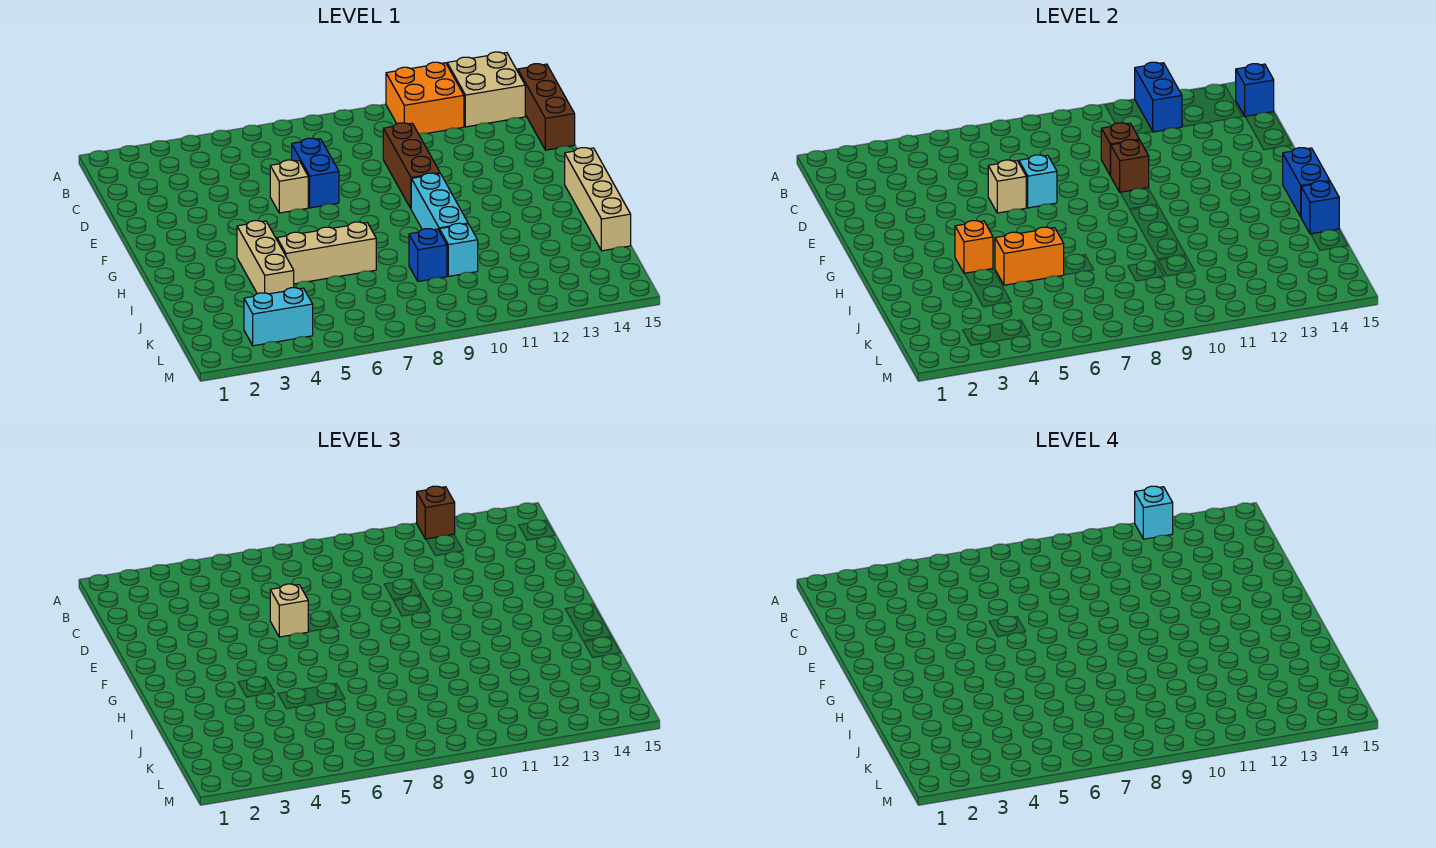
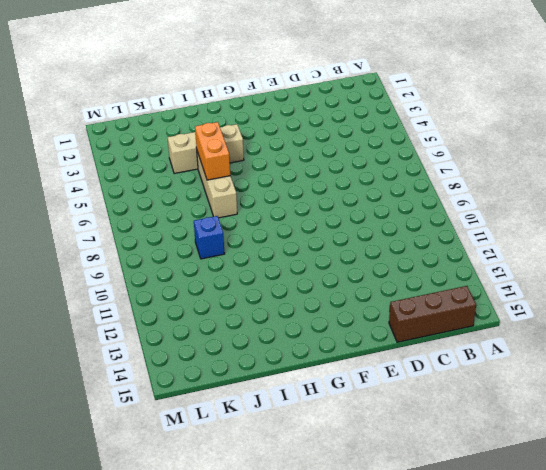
none -> orange brick A11:B12 level 1
none -> tan brick A13:B14 level 1
none -> blue brick D7:E7 level 1

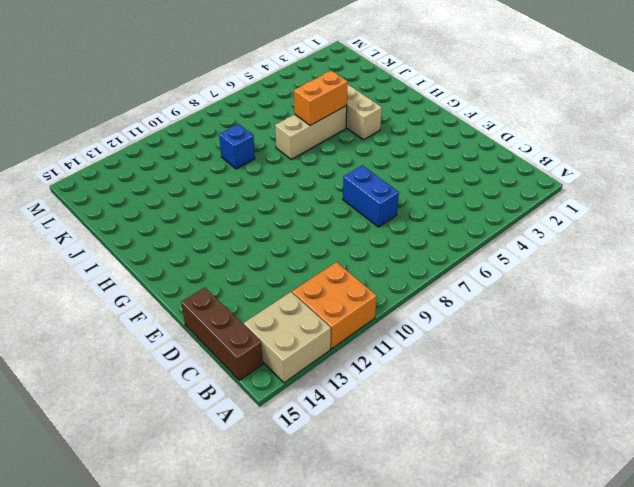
none -> brown brick D10:F10 level 1
none -> tan brick E6 level 1
none -> cyan brick G10:I10 level 1

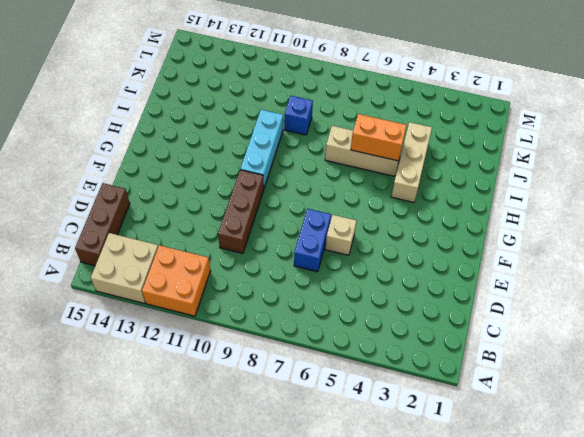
none -> tan brick G15:J15 level 1
none -> cyan brick J10 level 1
none -> cyan brick L3:L4 level 1

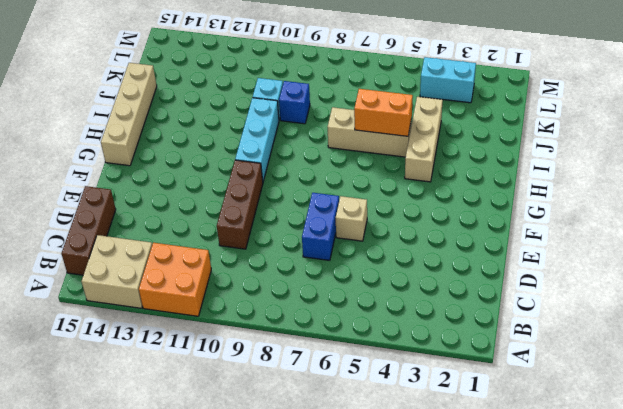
none -> blue brick A12:B12 level 2
none -> blue brick B15 level 2
none -> brown brick D10 level 2

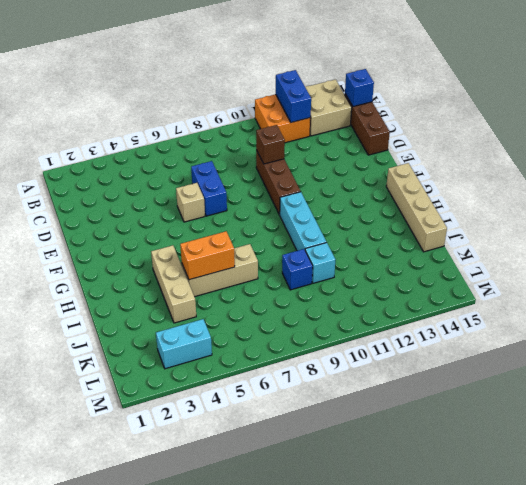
none -> tan brick E6 level 2
none -> cyan brick E7 level 2
none -> brown brick E10 level 2

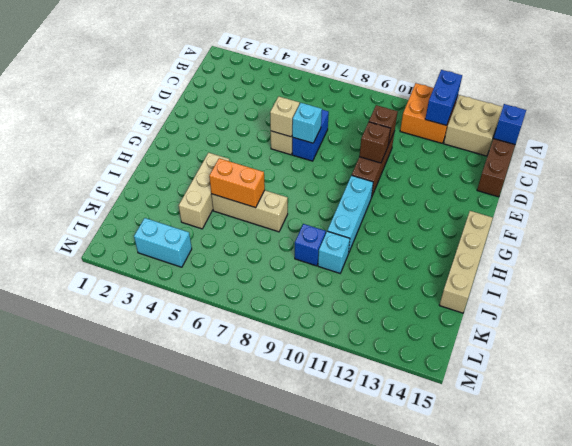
none -> blue brick G15:H15 level 2
none -> orange brick H4 level 2
none -> blue brick I15 level 2

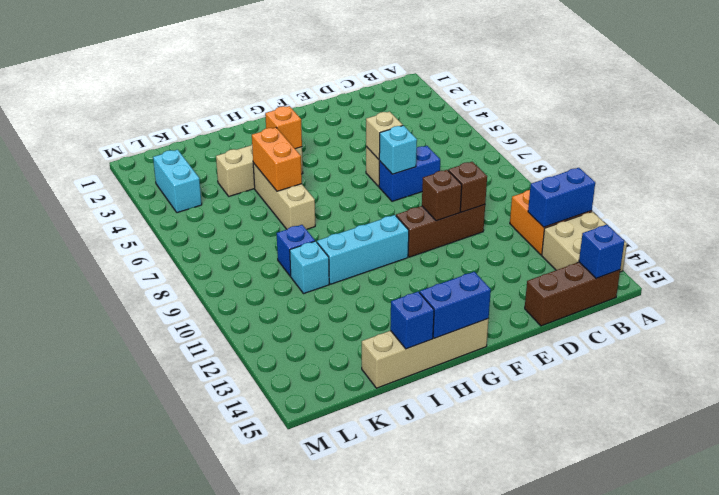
none -> brown brick A12 level 3
none -> tan brick E6 level 3
none -> cyan brick A12 level 4

